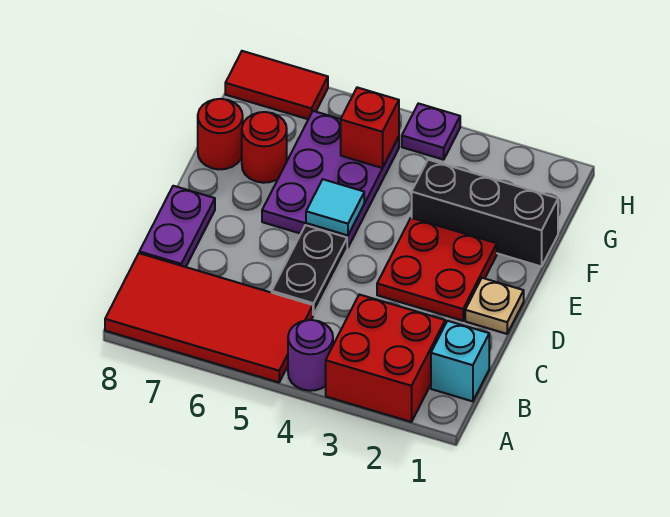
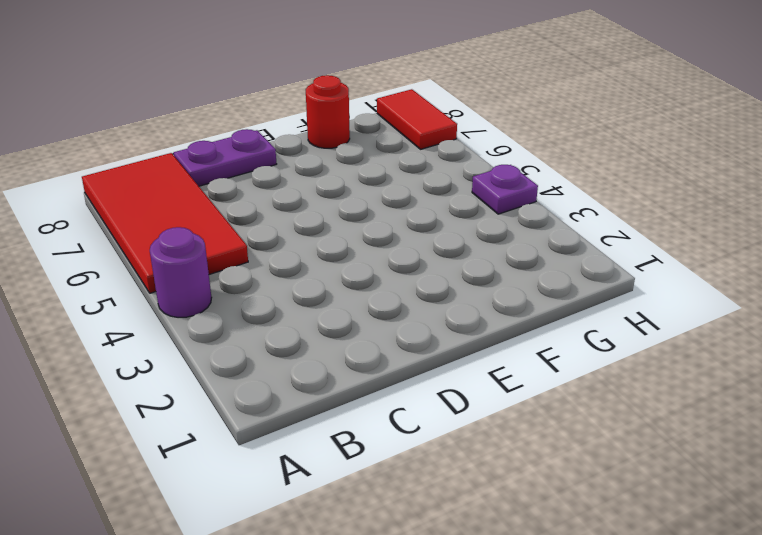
none -> red brick A2:B3 level 1
none -> cyan brick B1 level 1
none -> black plate C5:D5 level 1

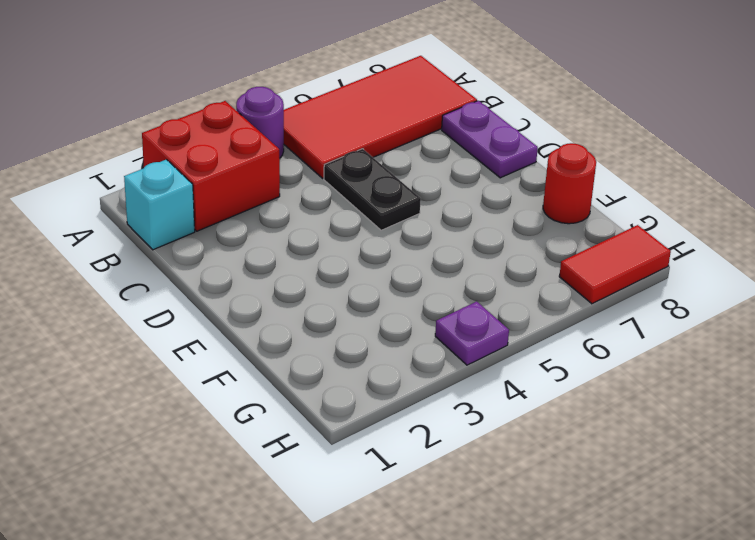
none -> tan plate D1 level 1
none -> red plate D2:E3 level 1
none -> purple plate E5:G6 level 1

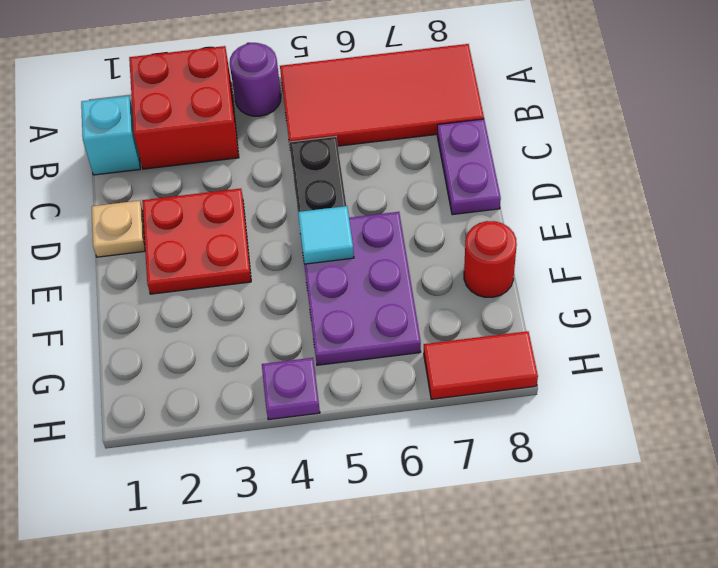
none -> black brick F1:F3 level 1
none -> red round brick F7 level 1
none -> red brick G5 level 2

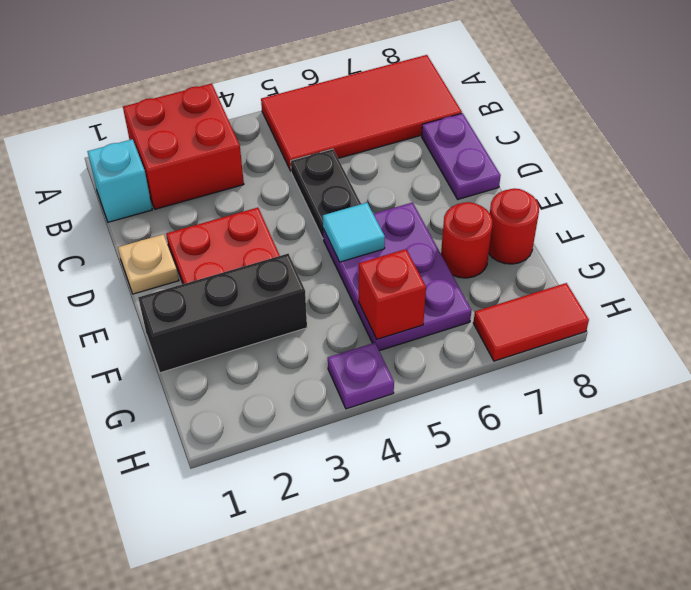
none -> purple round brick A4 level 1

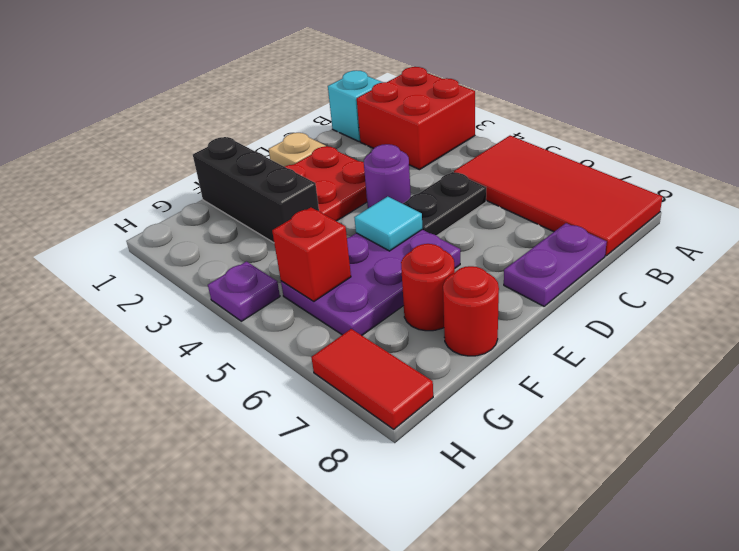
purple round brick D4 level 1 -> purple round brick A4 level 1

